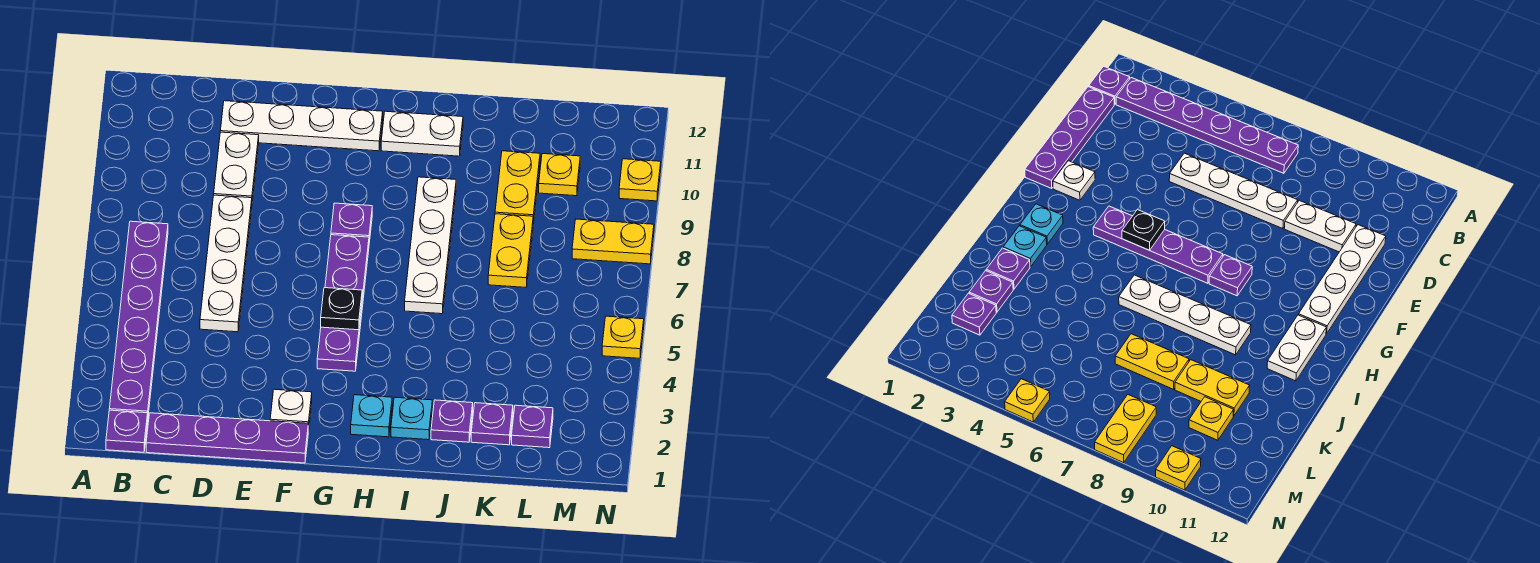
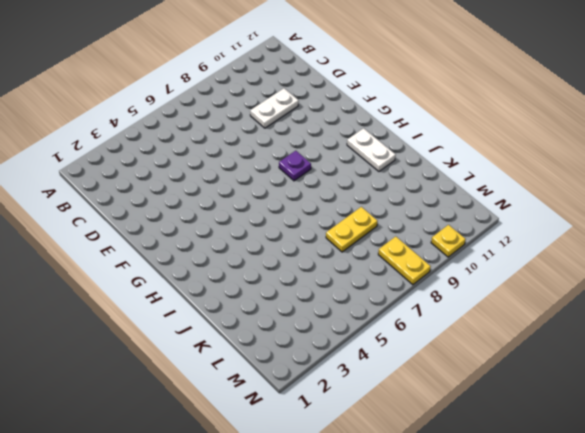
none -> purple plate B1 level 1
none -> purple plate B2:B7 level 1
none -> purple plate C1:F1 level 1

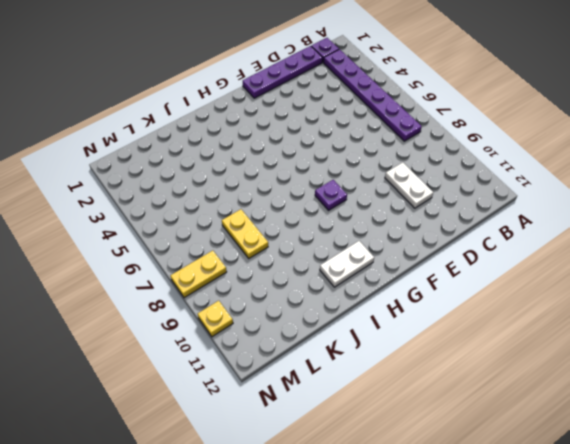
none -> white plate D5:D8 level 1
none -> white plate D11:G11 level 1
none -> white plate F2 level 1

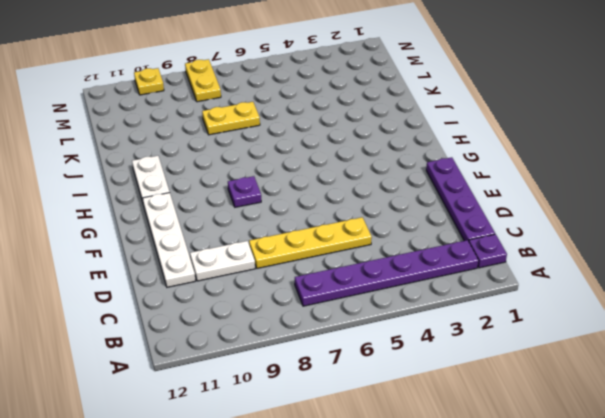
yellow plate D5:D8 level 1 -> white plate D5:D8 level 1
none -> white plate F2 level 1
none -> purple plate G4:G7 level 1
none -> cyan plate H2 level 1

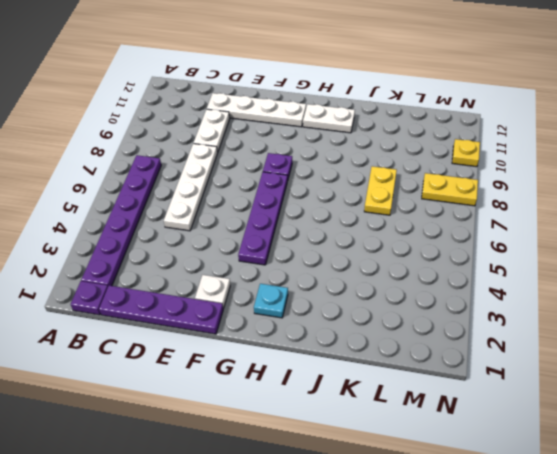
none -> cyan plate I2 level 1
none -> white plate I6:I9 level 1
none -> purple plate J2 level 1

